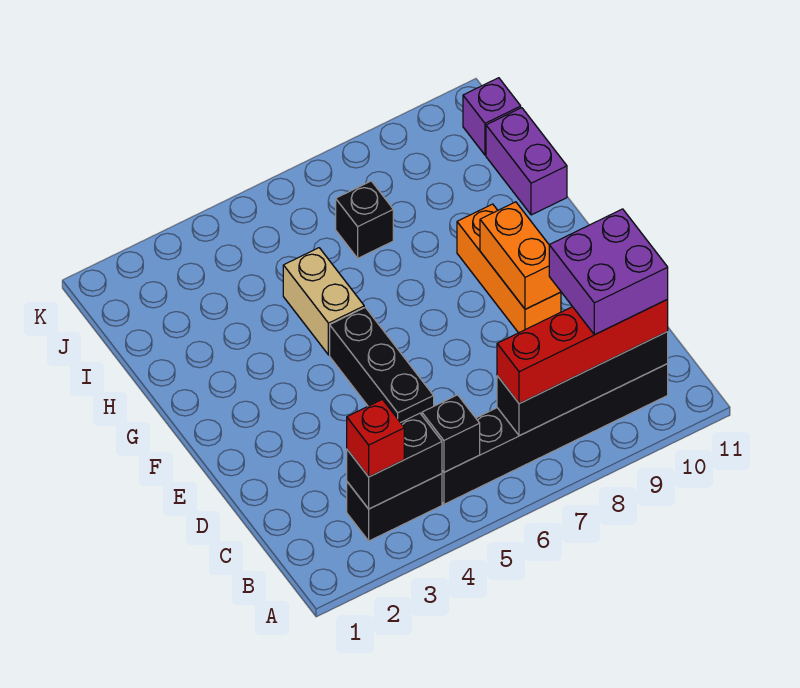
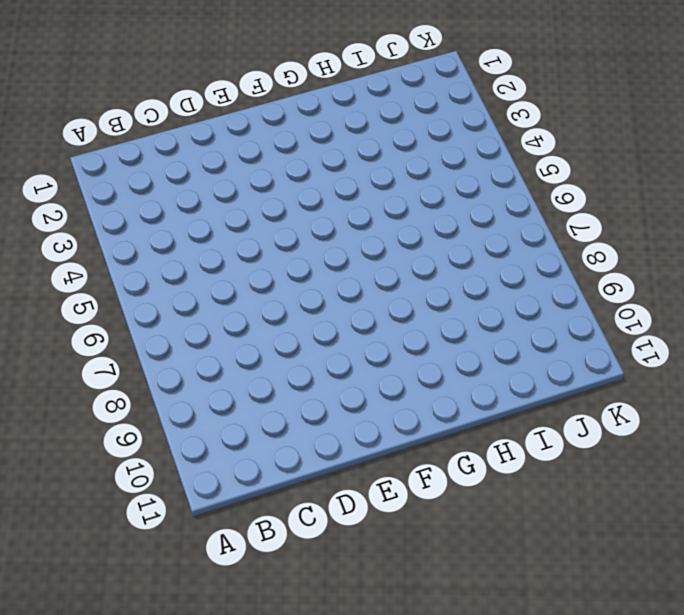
none -> black brick B3:B4 level 1
none -> black brick B5:B10 level 1
none -> black brick D5:F5 level 1

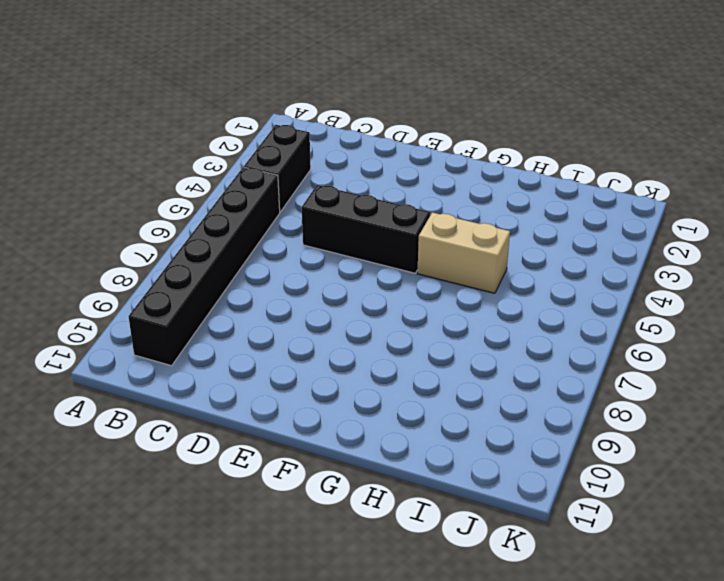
none -> orange brick E9:G9 level 1
none -> purple brick H11:I11 level 1
none -> black brick I7 level 1

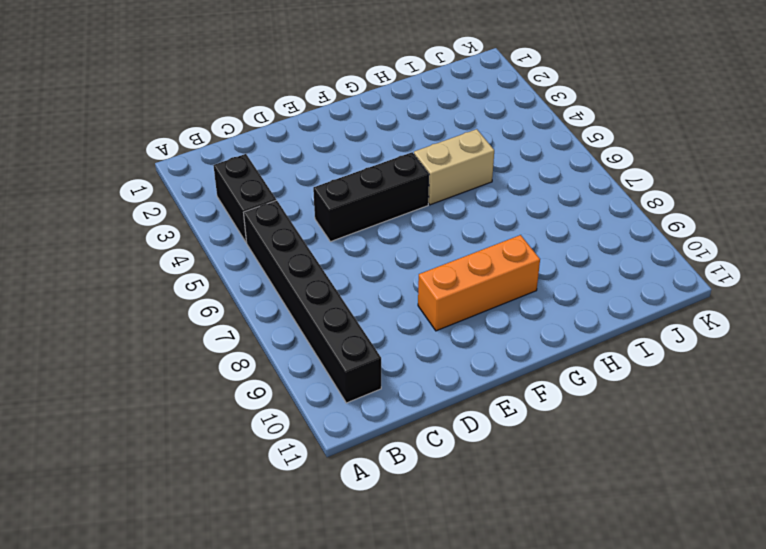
none -> purple brick H11:I11 level 1
none -> black brick I7 level 1
none -> purple brick J11 level 1

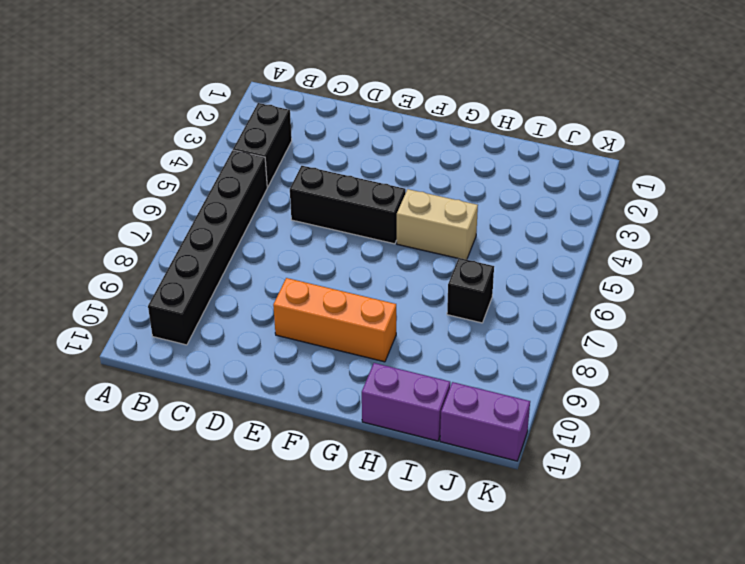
purple brick J11:K11 level 1 -> purple brick J11 level 1
none -> black brick B3:B4 level 2
none -> black brick B5 level 2
none -> black brick B7:B10 level 2

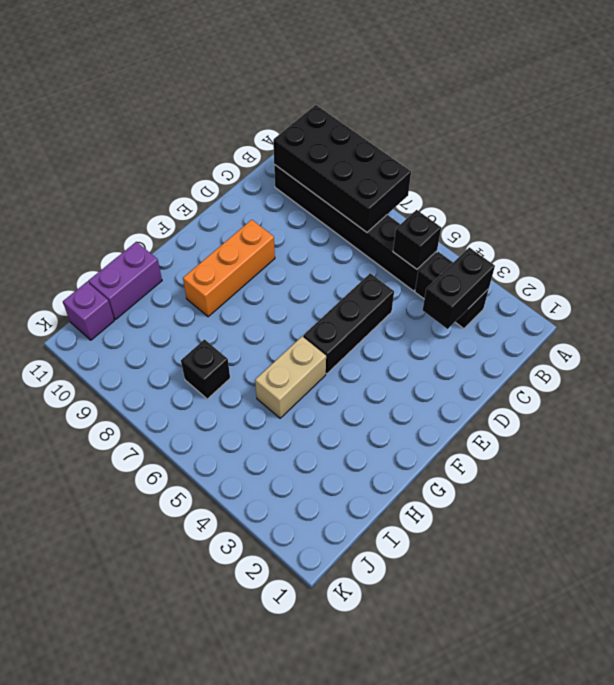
black brick A7:B10 level 2 -> black brick B7:B10 level 2
black brick B3:C3 level 2 -> black brick B3:B4 level 2
none -> orange brick E9:F9 level 2
none -> red brick B3 level 3
none -> red brick B7:B10 level 3

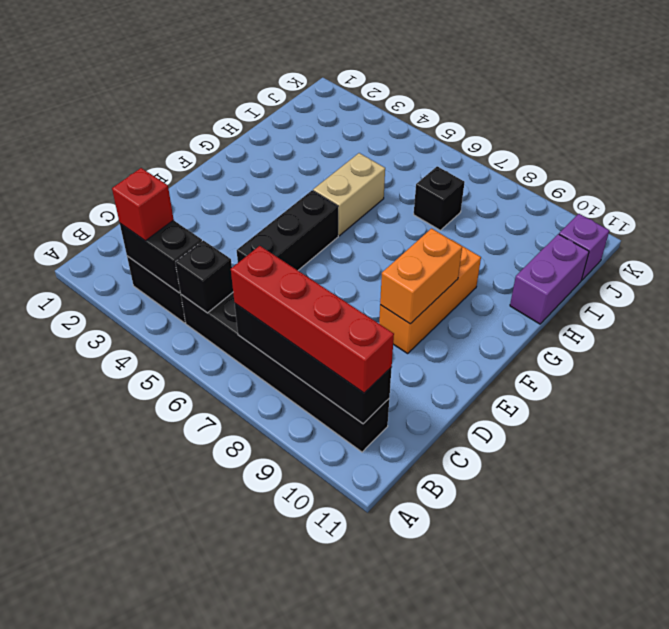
none -> purple brick B9:C10 level 4

